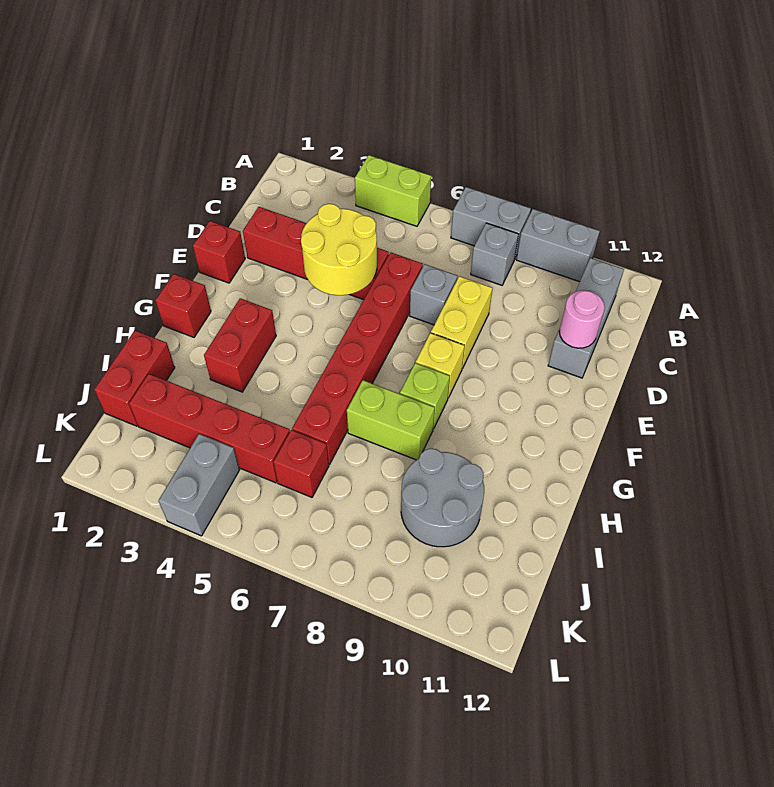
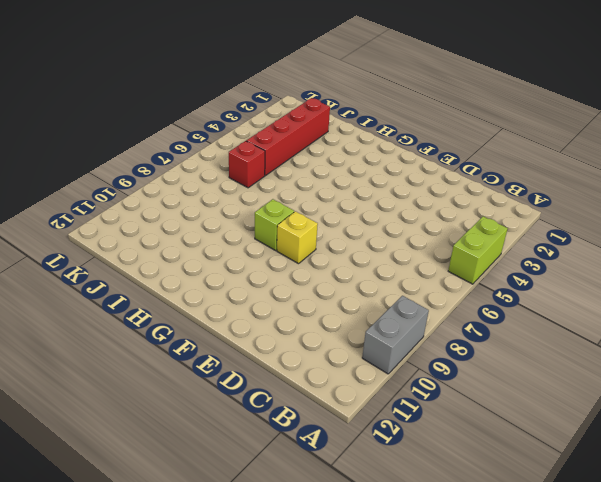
none -> grey brick A7:A8 level 1
none -> grey brick B8 level 1
none -> grey brick B11:D11 level 1

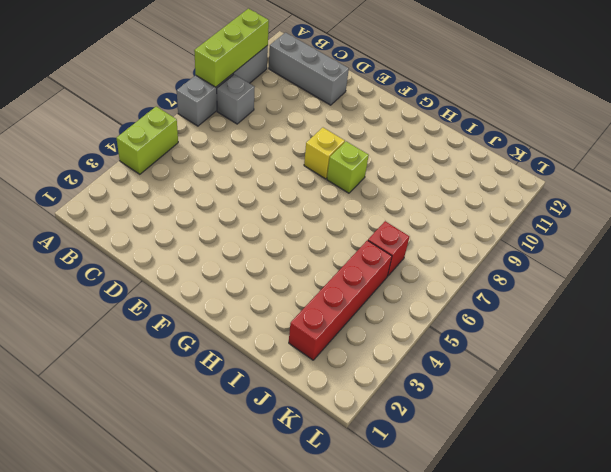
lime brick A8:A10 level 2 -> none
none -> red brick D2:D5 level 1
none -> red brick D6:I6 level 1
none -> grey brick D7 level 1

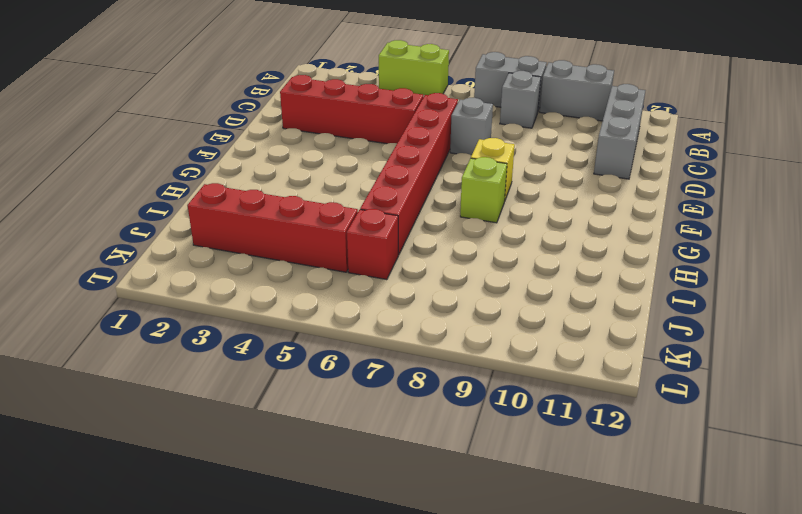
none -> yellow brick D8:E8 level 1
none -> red brick E1 level 1
none -> red brick G1 level 1

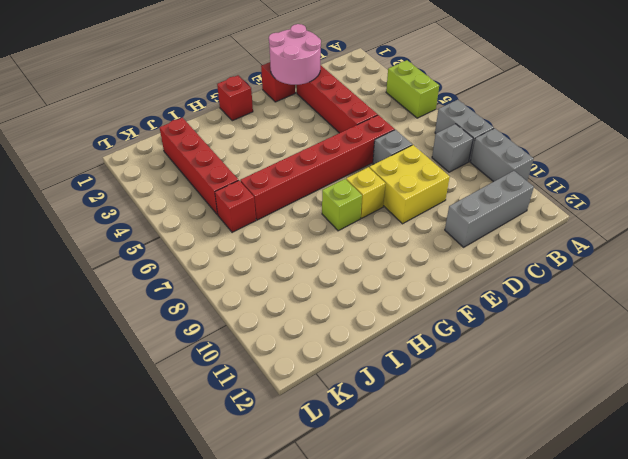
pink round brick D1:E2 level 2 -> none
yellow brick D8:E9 level 1 -> yellow brick D8:E8 level 1
none -> red brick G3:H3 level 1
none -> lime brick H7:H8 level 1
none -> red brick I1:J1 level 1

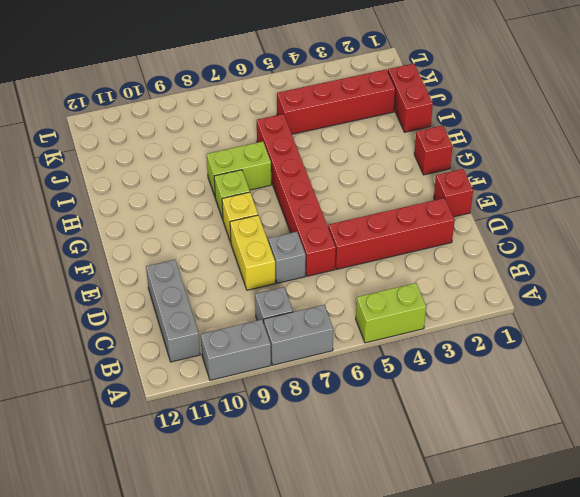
none -> red brick G3:H3 level 1
none -> grey round brick I9:J10 level 1
none -> red brick J6 level 1

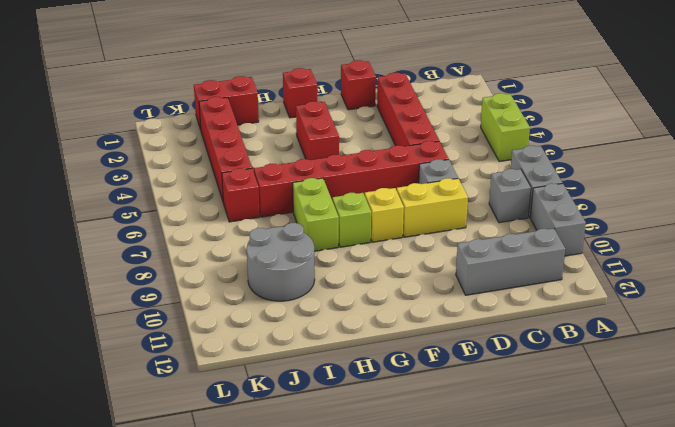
red brick G3:G4 level 1 -> red brick G3:H3 level 1
none -> grey brick K4:L4 level 1
none -> yellow round brick D4:E5 level 2
none -> pink round brick D11 level 2

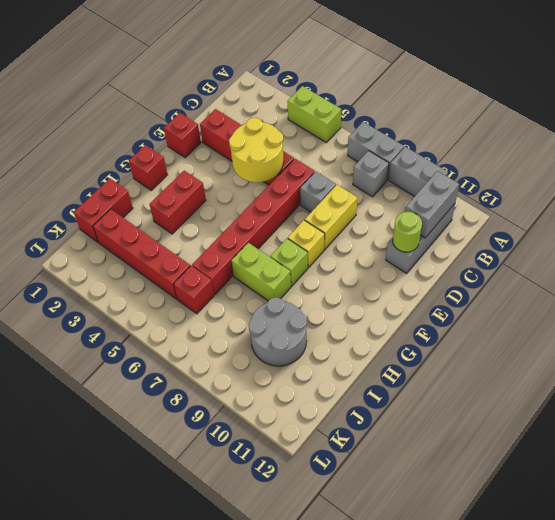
grey brick B11:C11 level 2 -> grey brick K4:L4 level 1
lime round brick D11 level 2 -> pink round brick D11 level 2

